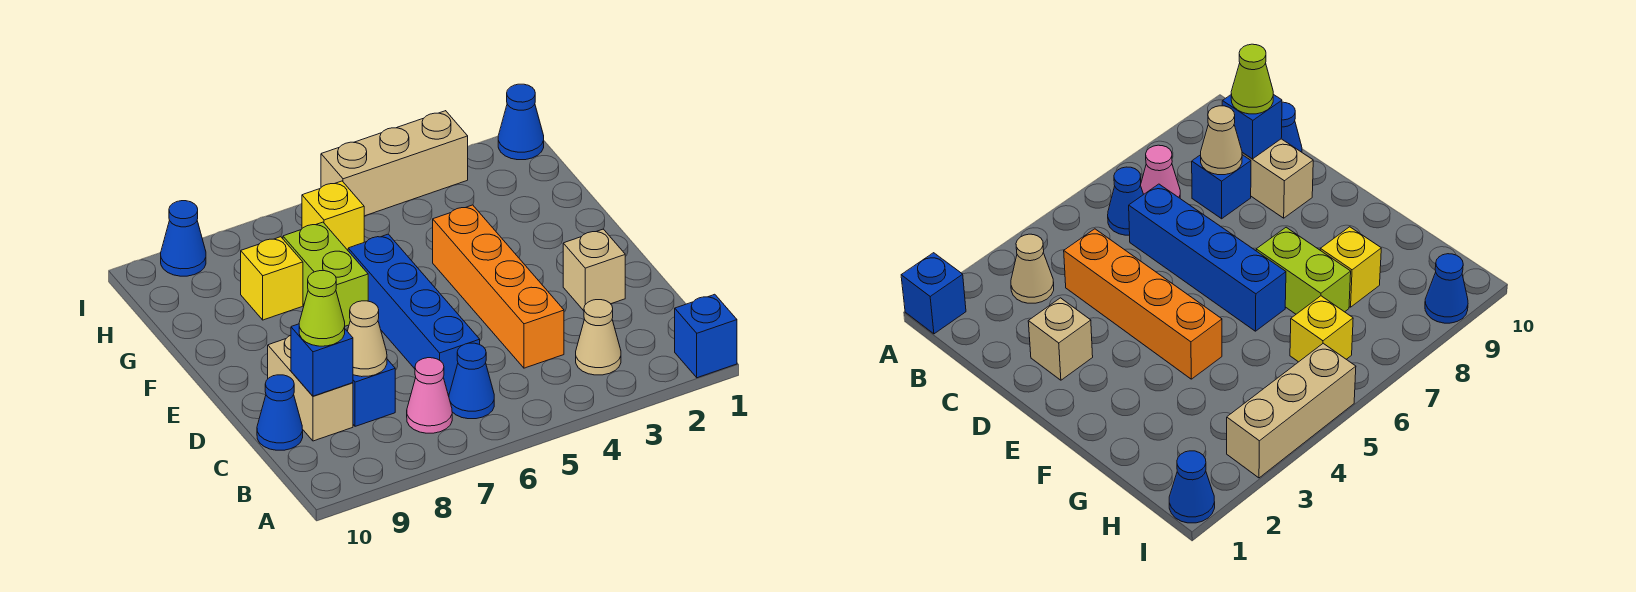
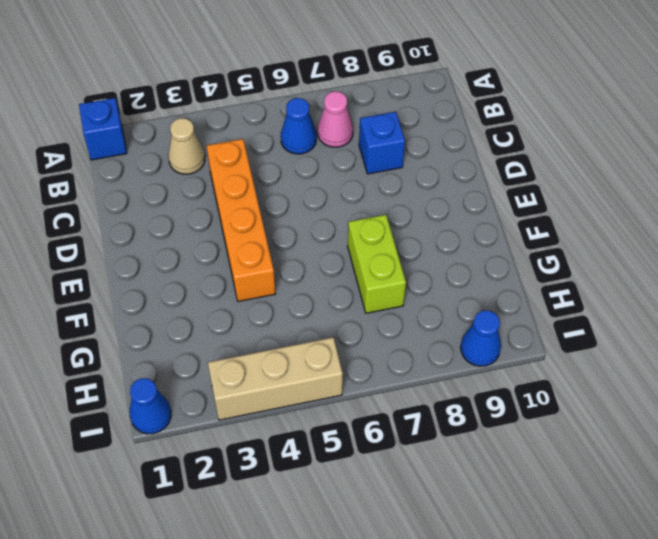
none -> blue brick C6:F6 level 1
none -> tan brick C9:D9 level 1
none -> blue cone C10 level 1

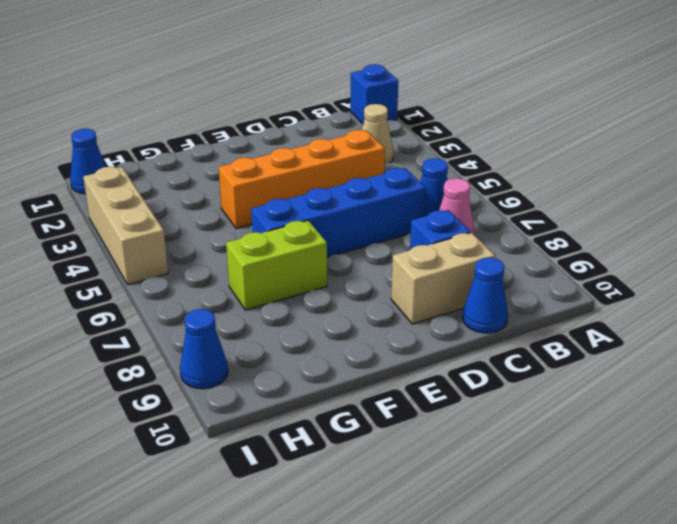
none -> tan brick D2 level 1
none -> yellow brick G8 level 1
none -> yellow brick H6 level 1

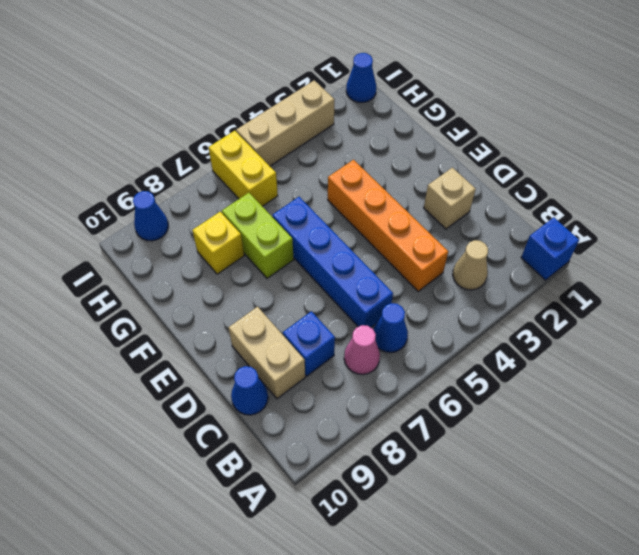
yellow brick H6:I6 level 1 -> yellow brick H6 level 1
none -> tan cone C8 level 2
none -> blue brick C9 level 2
none -> lime cone C9 level 3

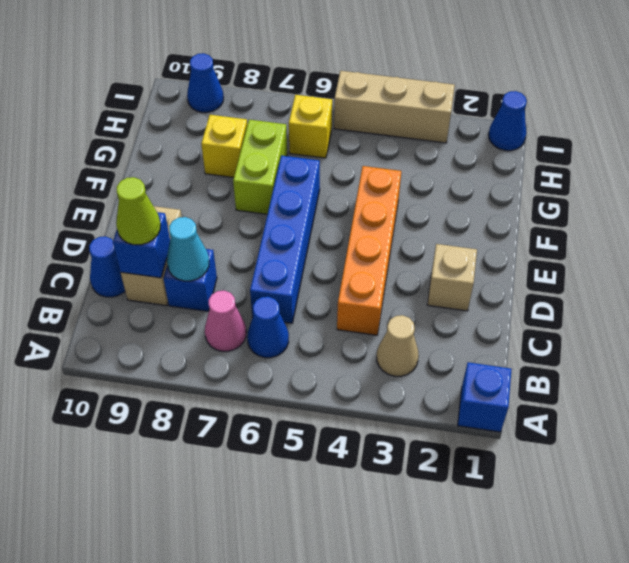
cyan cone C8 level 2 -> tan cone C8 level 2

